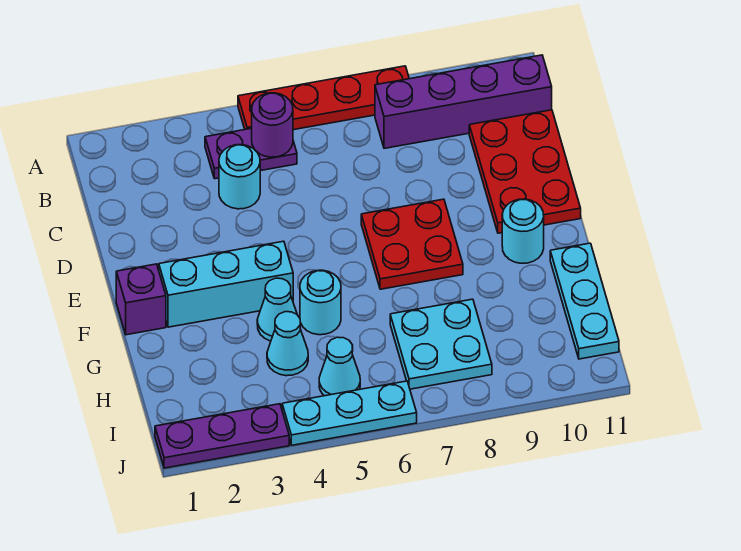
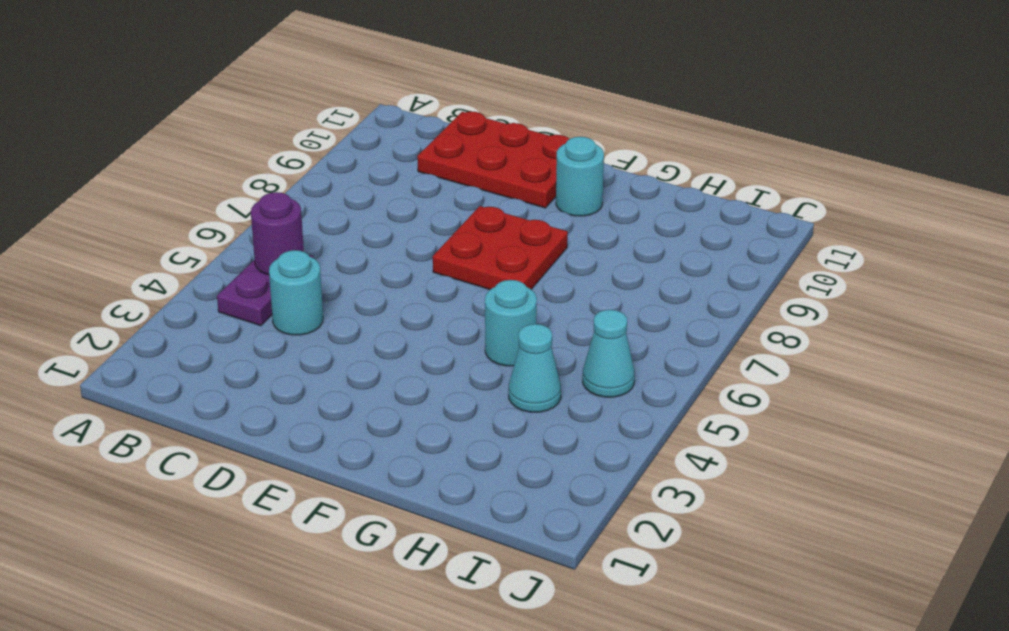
none -> red plate A5:A8 level 1
none -> purple brick B8:B11 level 1
none -> purple brick F1 level 1

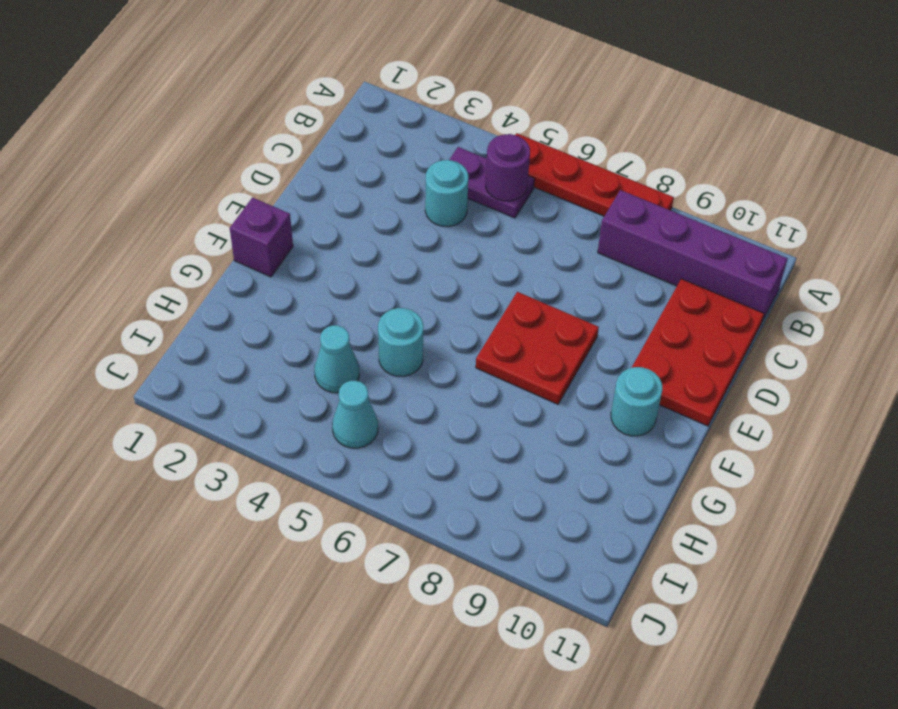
none -> cyan brick F2:F4 level 1
none -> cyan cone G4 level 1
none -> cyan plate G11:I11 level 1

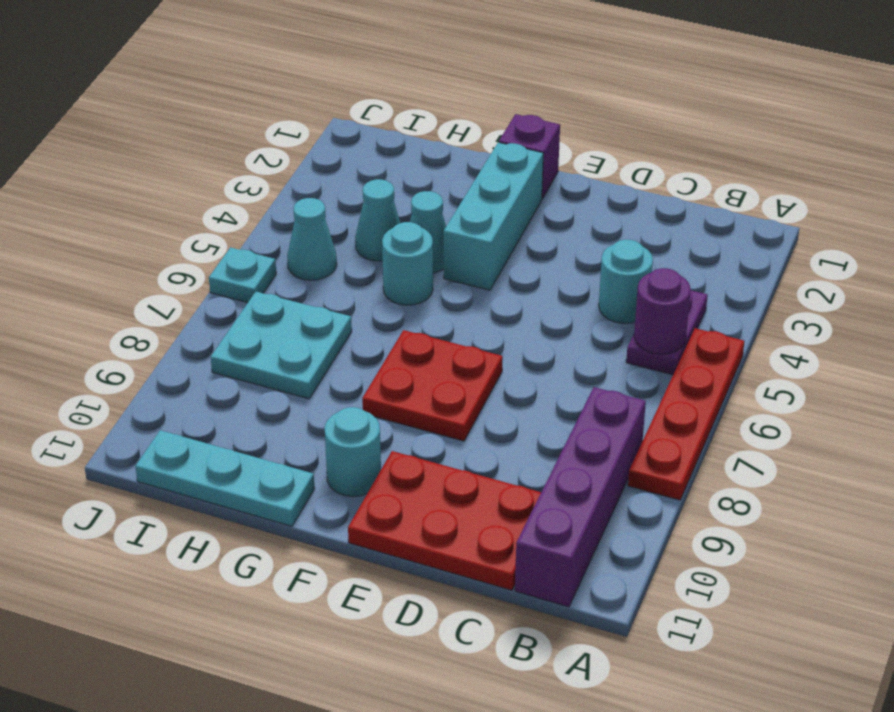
cyan plate J6 level 1 -> cyan plate J4:J6 level 1
none -> purple plate J1:J3 level 1

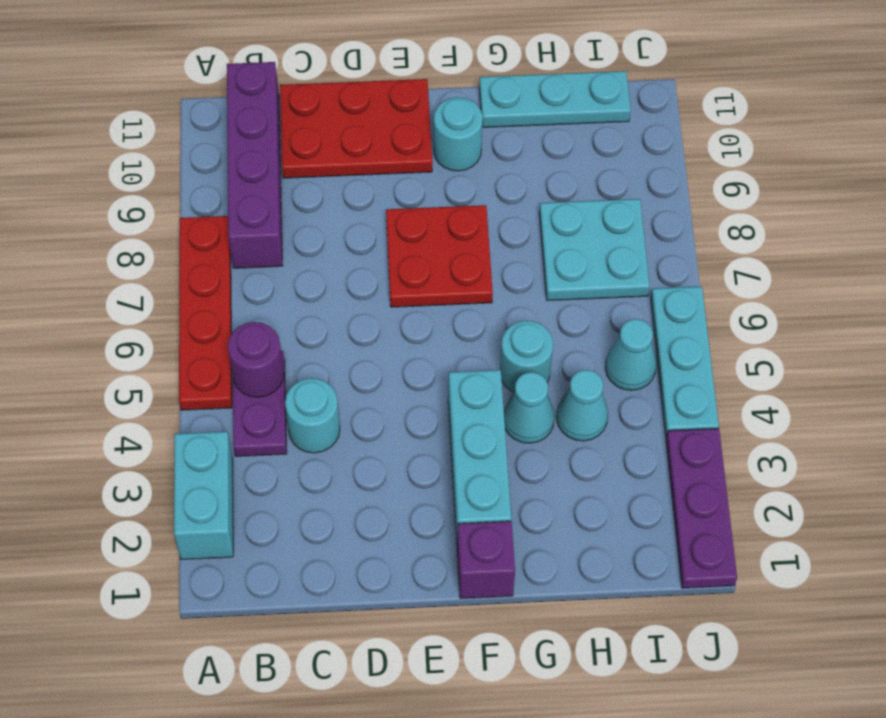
cyan brick A2:A3 level 1 -> none

